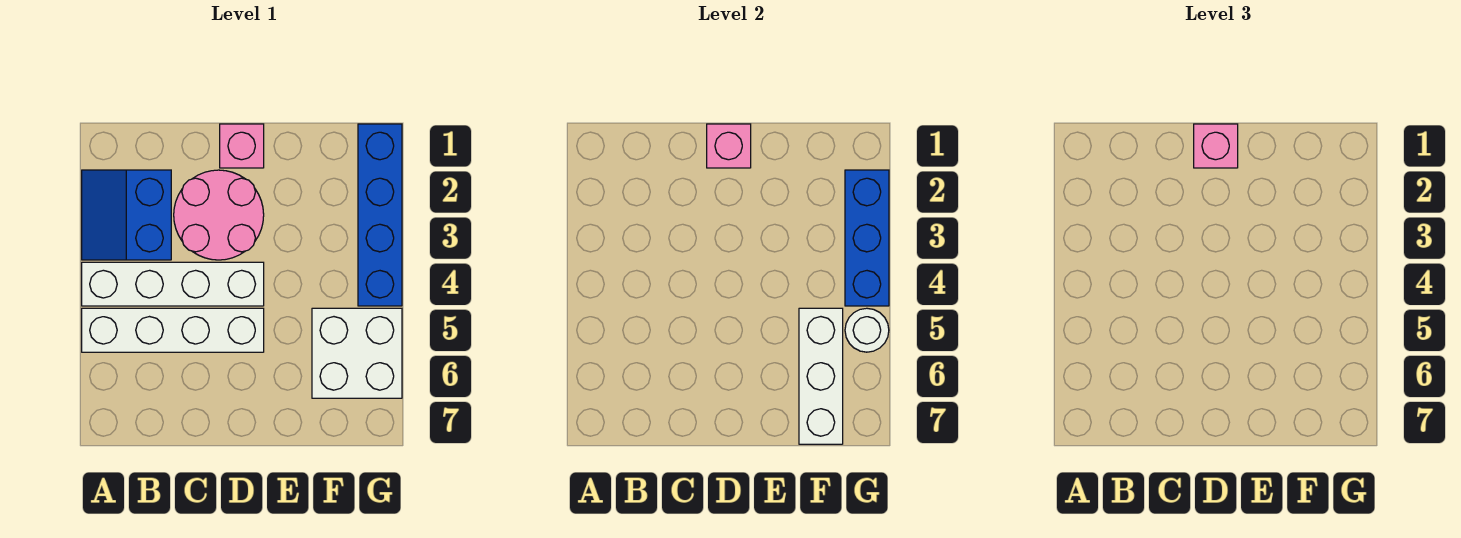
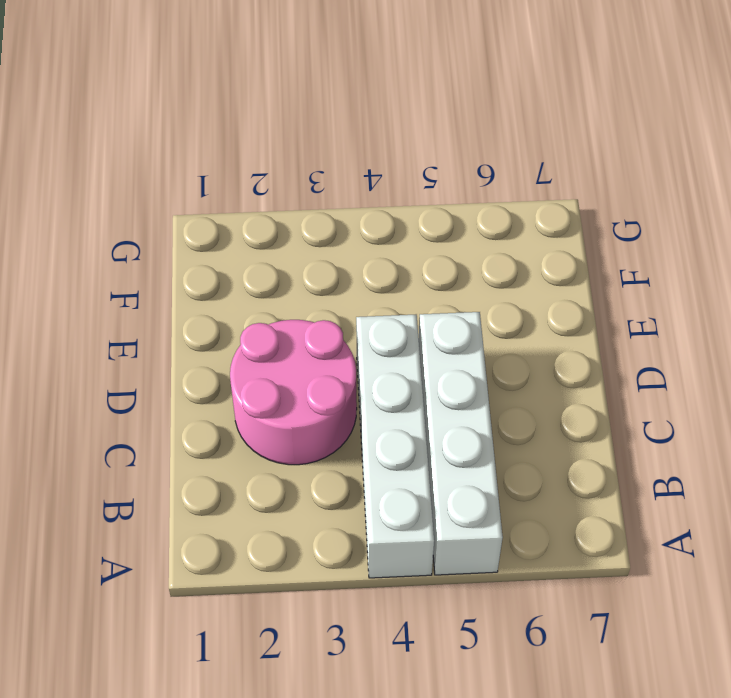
none -> blue slope A2:B3 level 1 top B
none -> pink brick D1 level 1
none -> white brick F5:G6 level 1

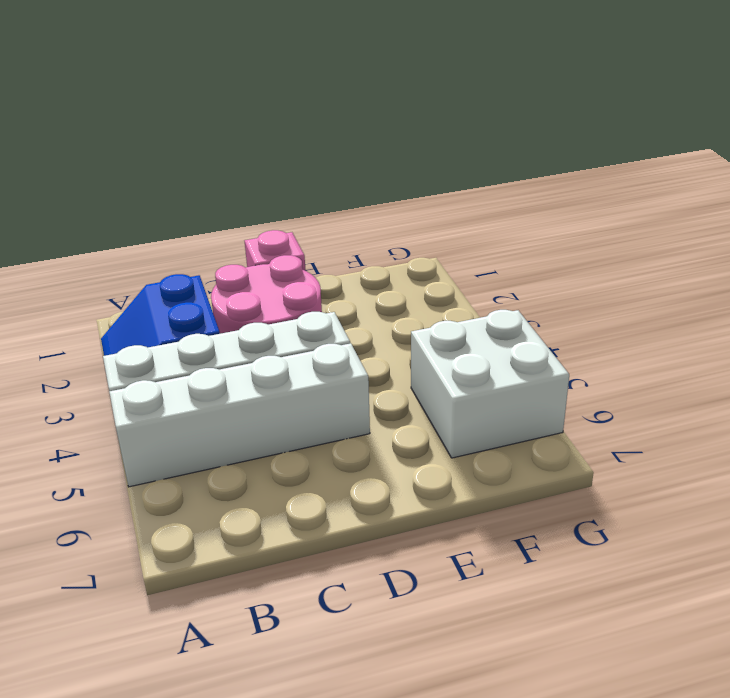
none -> blue brick G1:G4 level 1
none -> pink brick D1 level 2
none -> white brick F5:F7 level 2

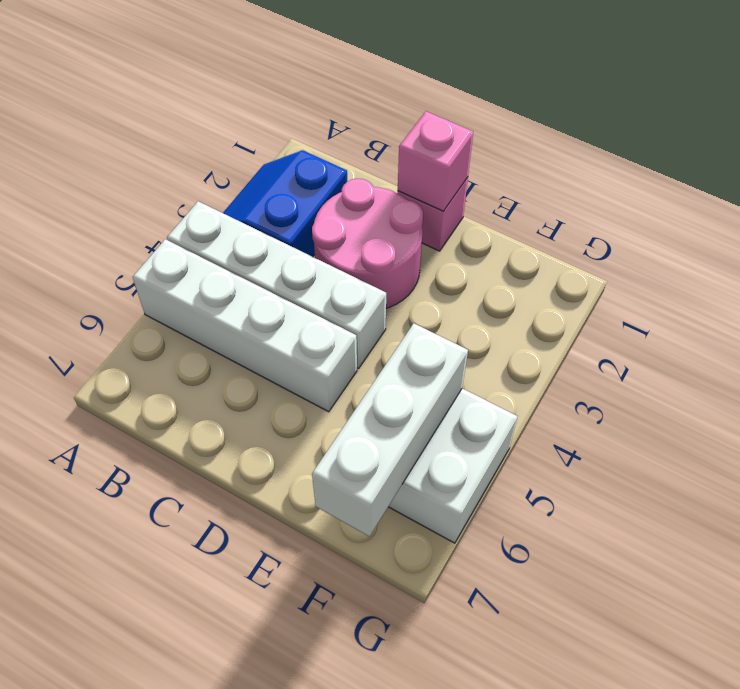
none -> blue brick G1:G4 level 1
none -> blue brick G2:G4 level 2
none -> white round brick G5 level 2

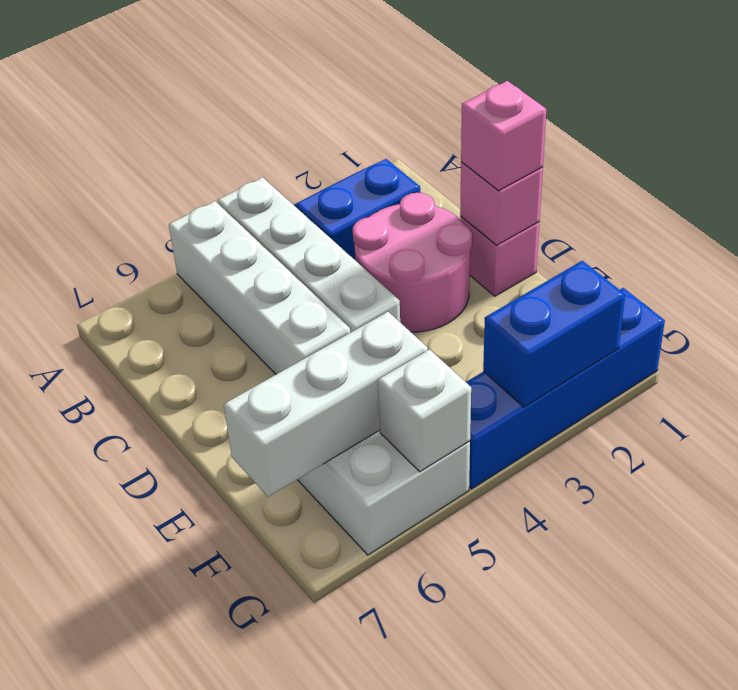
blue brick G2:G3 level 2 -> blue brick G2:G4 level 2
white brick G5 level 2 -> white round brick G5 level 2

